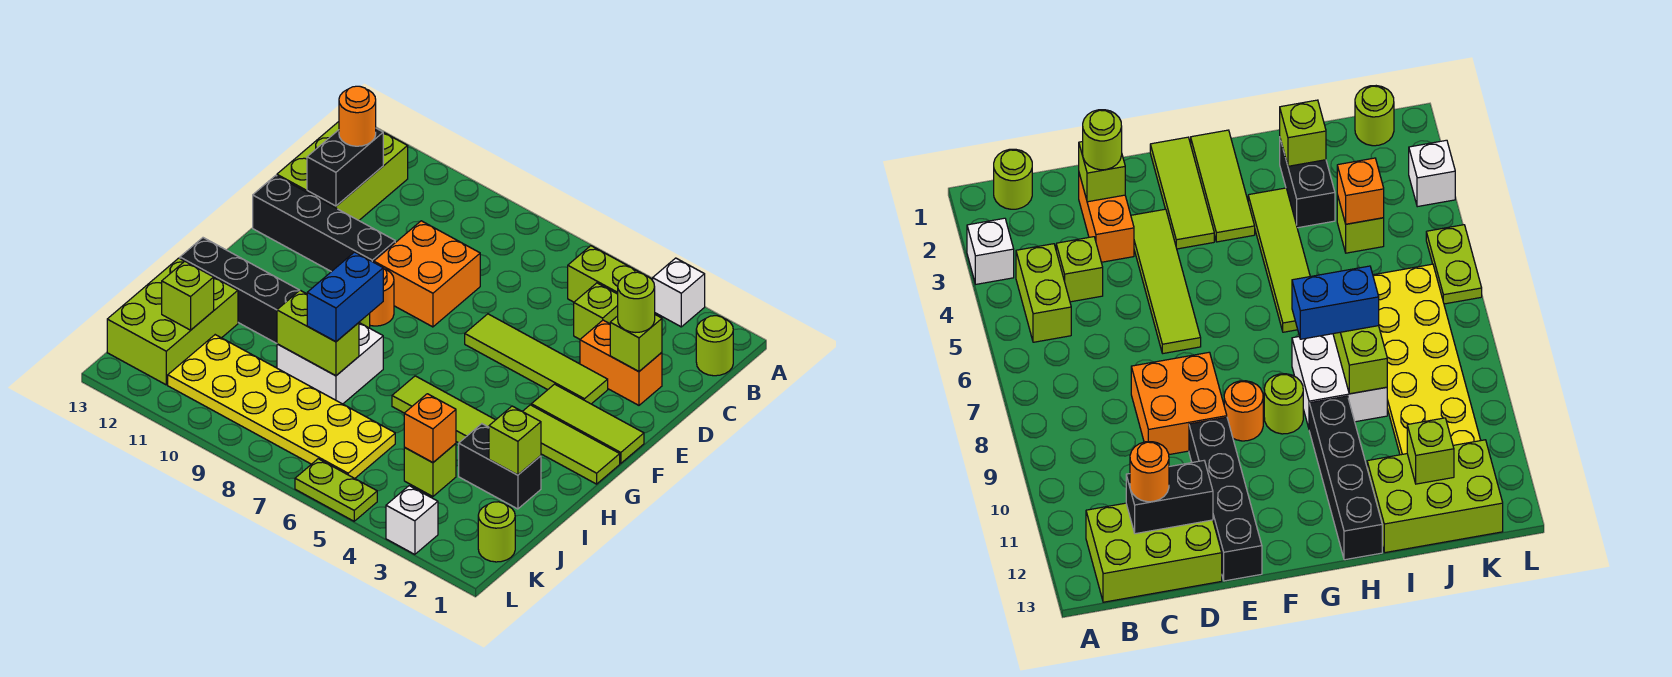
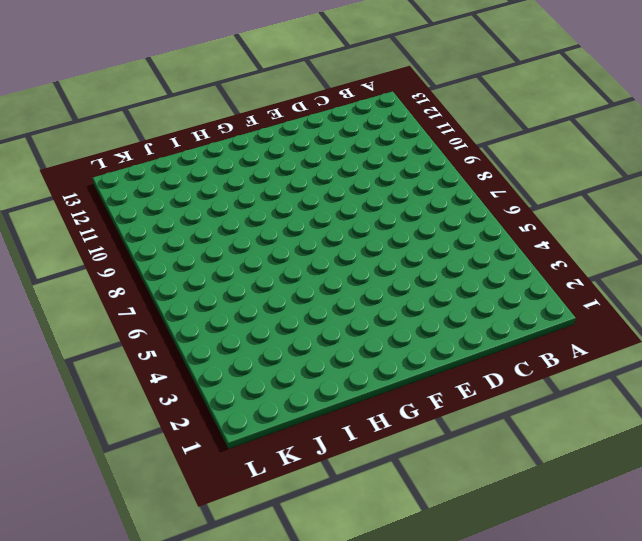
none -> white brick A3 level 1
none -> lime round brick B1 level 1
none -> lime brick B4:B5 level 1
none -> lime brick B12:D13 level 1

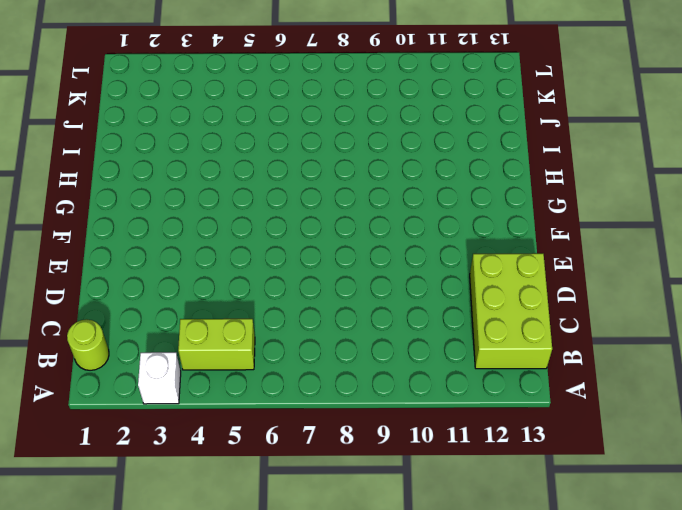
none -> lime brick C4 level 1
none -> orange brick D2:D3 level 1
none -> orange brick D8:E9 level 1
none -> lime tile E3:E6 level 1

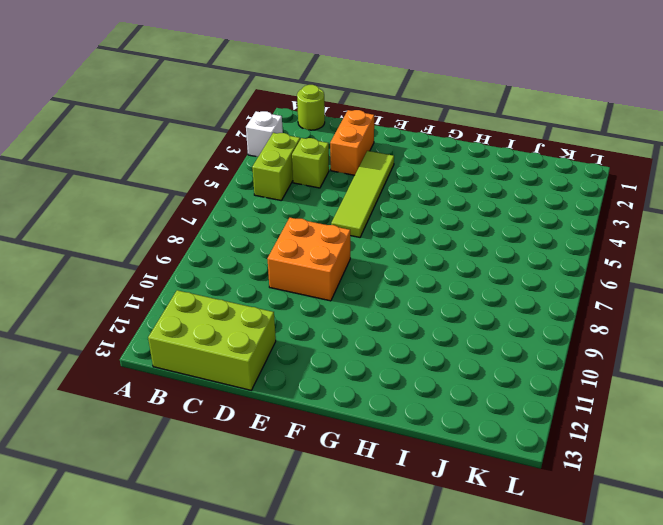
none -> black brick E10:E13 level 1
none -> lime tile F1:F3 level 1
none -> orange round brick F9 level 1
none -> lime tile G1:G3 level 1

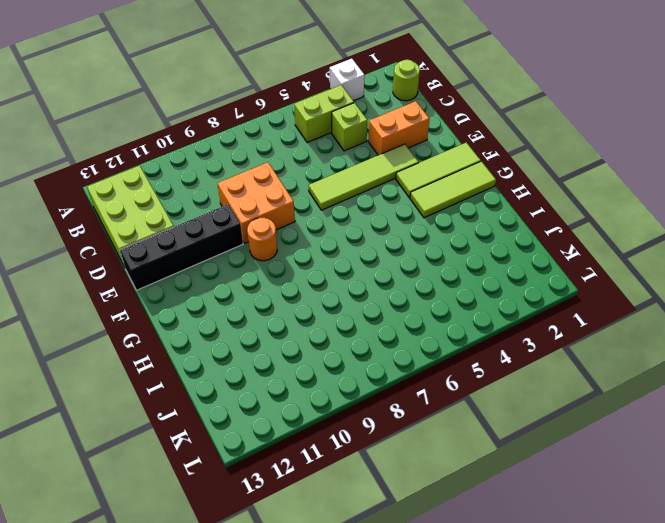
none -> lime round brick G9 level 1
none -> lime tile H3:H6 level 1
none -> white brick H8:I9 level 1
none -> black brick H10:H13 level 1

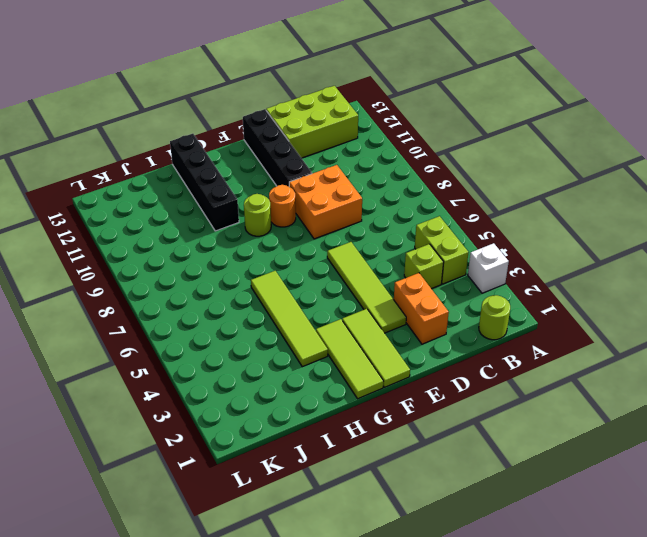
none -> white brick H8:I9 level 1
none -> black brick I2:I3 level 1
none -> lime brick I12:K13 level 1
none -> lime brick J4 level 1

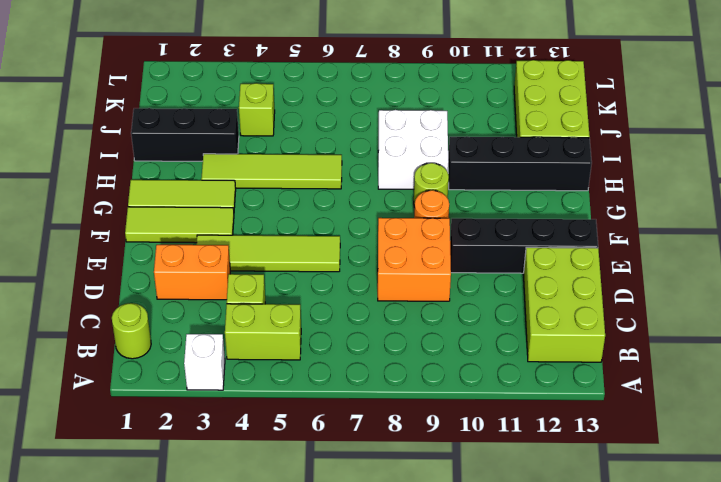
black brick I1:I3 level 1 -> black brick I2:I3 level 1
none -> yellow plate J6:K11 level 1
none -> lime round brick K1 level 1
none -> white brick L3 level 1
none -> lime plate L5:L6 level 1

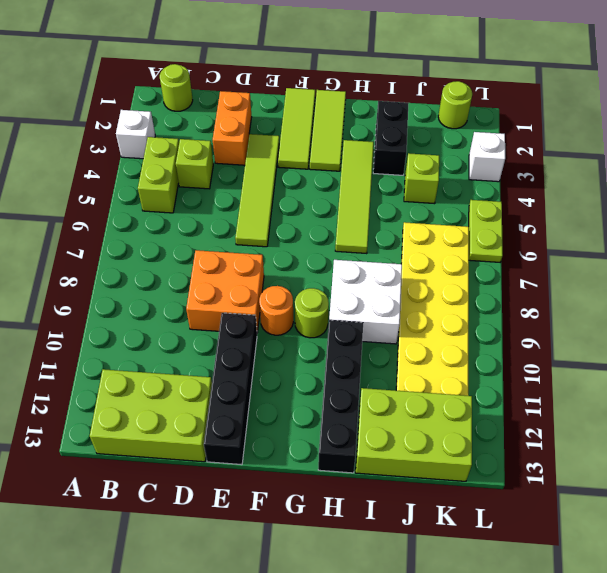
none -> black brick C12:D12 level 2
none -> lime brick D2 level 2
none -> lime brick I2 level 2
none -> lime brick I8:I9 level 2

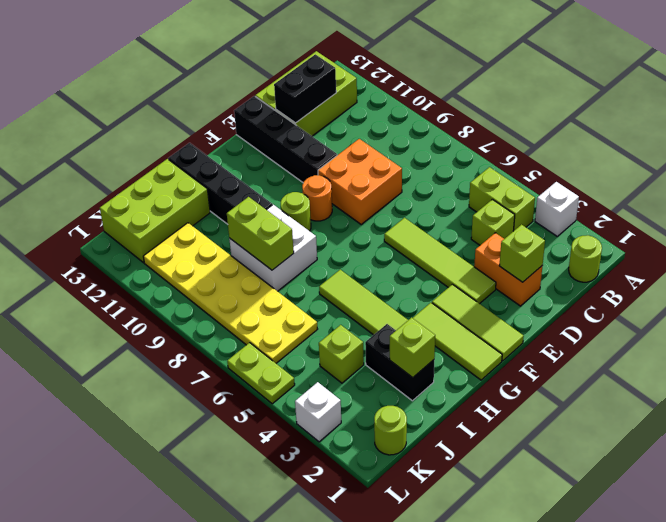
none -> orange brick J4 level 2
none -> lime brick J12 level 2
none -> orange round brick C12 level 3
none -> lime round brick D2 level 3

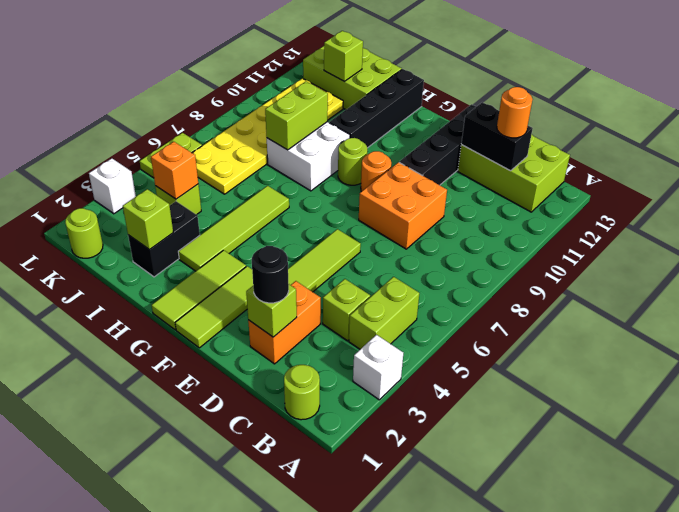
black round brick D2 level 3 -> lime round brick D2 level 3
none -> blue brick H8:I8 level 3

